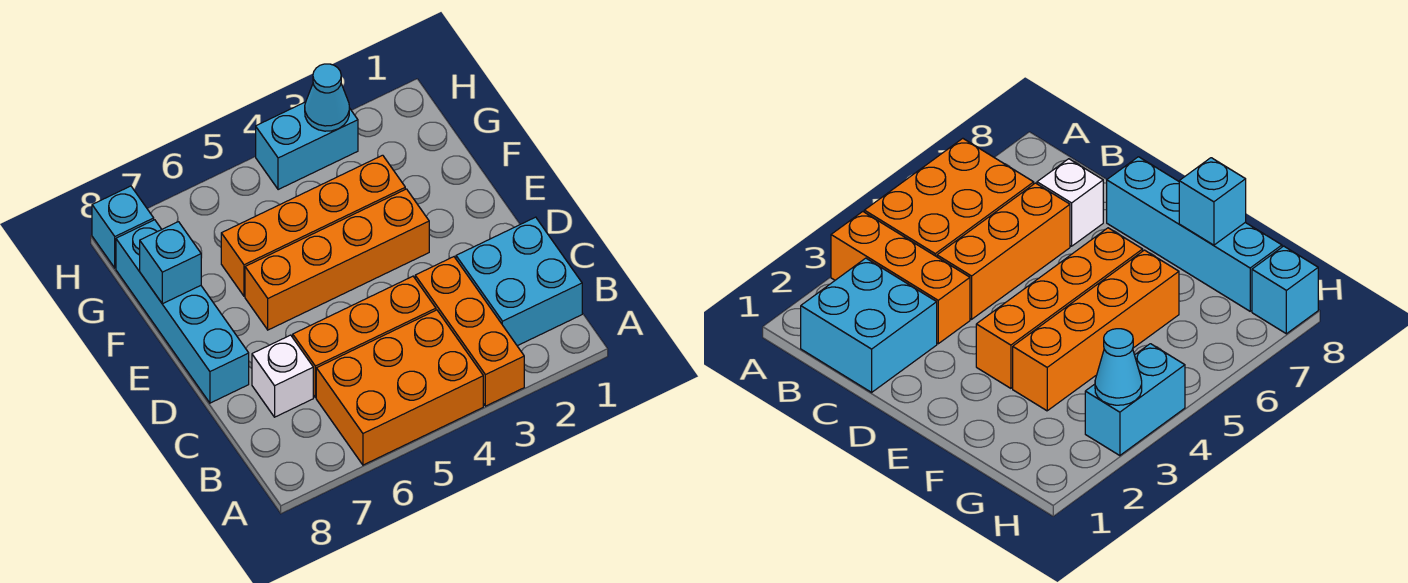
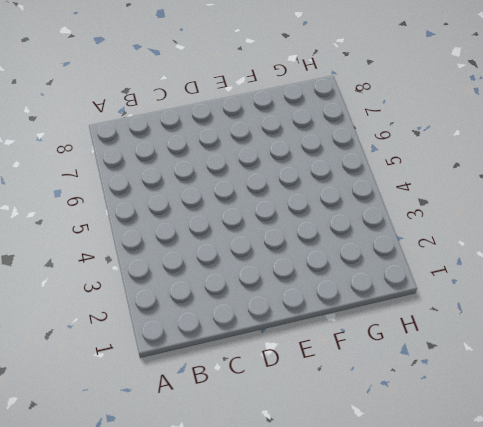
none -> orange brick A3:C3 level 1
none -> orange brick A4:B6 level 1
none -> cyan brick B1:C2 level 1

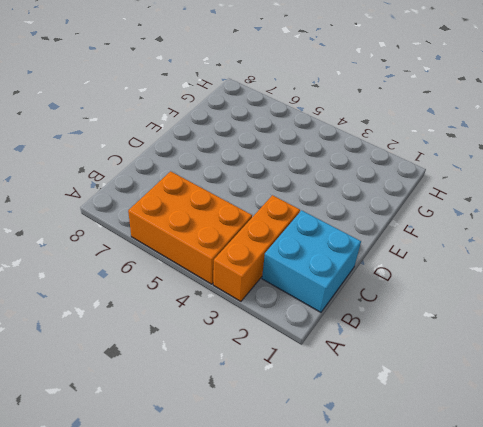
none -> orange brick C4:C6 level 1
none -> white brick C7 level 1
none -> cyan brick D8:G8 level 1

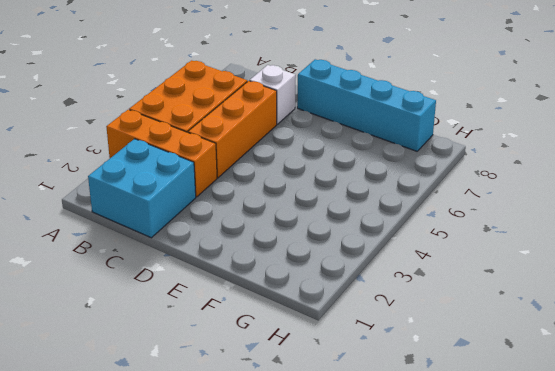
none -> orange brick E3:E6 level 1
none -> orange brick F3:F6 level 1
none -> cyan brick H3:H4 level 1

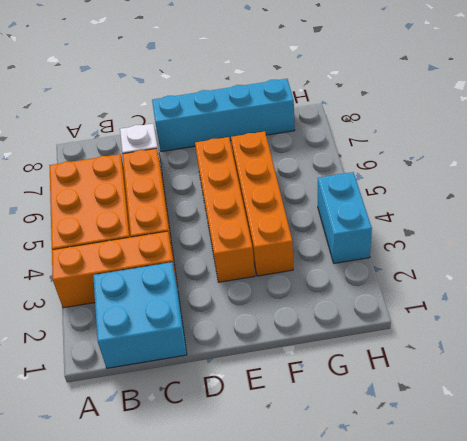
none -> cyan brick H8 level 1
none -> cyan brick F8 level 2
none -> cyan cone H3 level 2

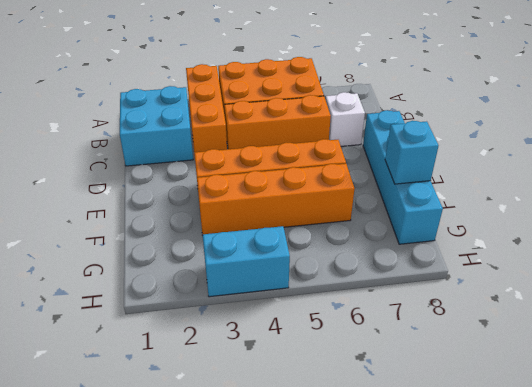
none -> cyan brick H8 level 1
none -> cyan cone H3 level 2

